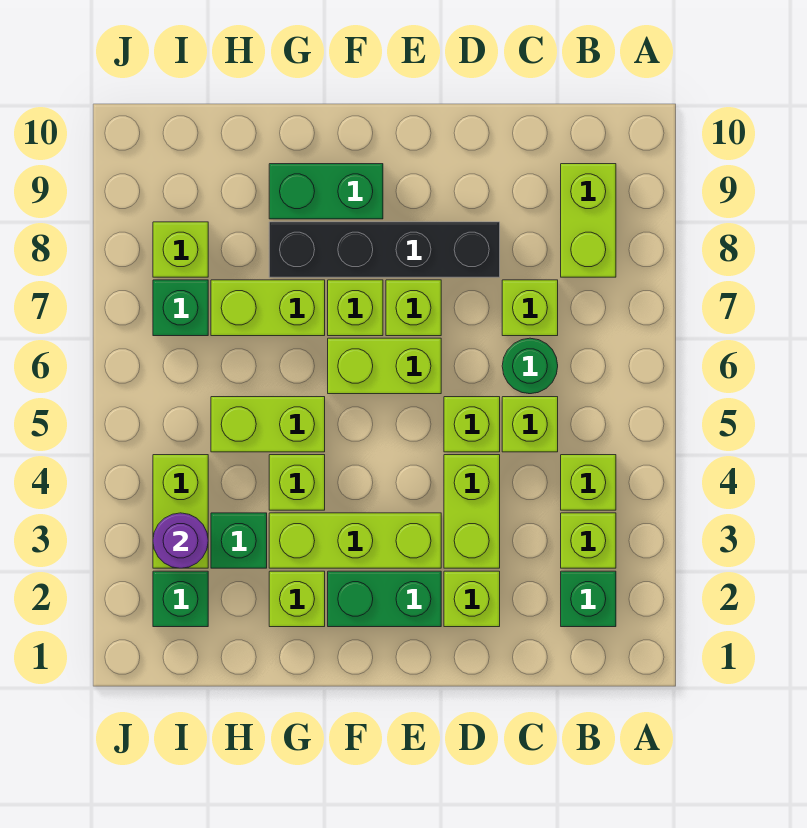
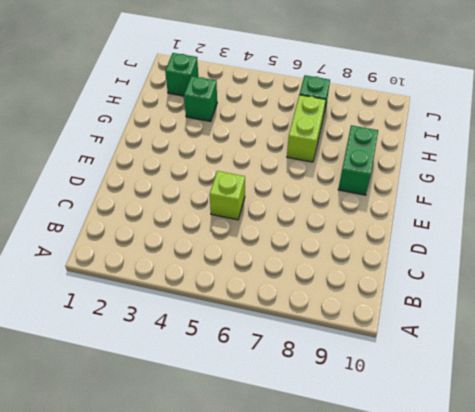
none -> green brick B2 level 1
none -> lime brick B3 level 1
none -> lime brick B4 level 1

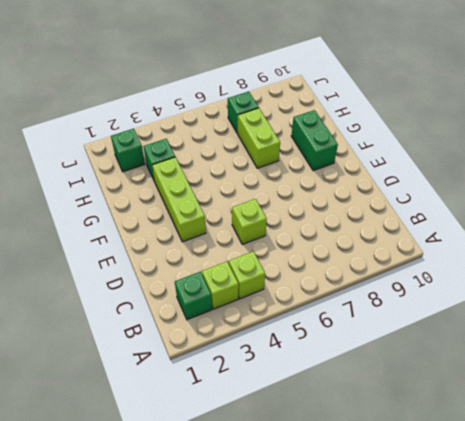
none -> lime brick B8:B9 level 1
none -> lime brick C5 level 1
none -> green round brick C6 level 1

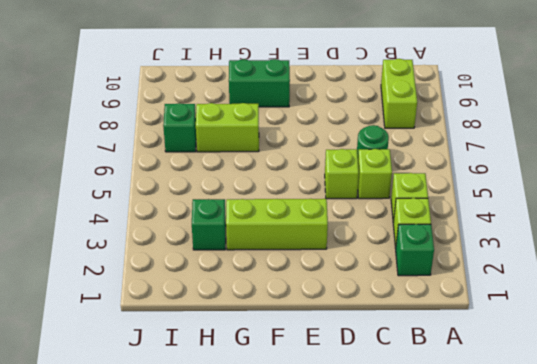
none -> lime brick C7 level 1
none -> lime brick D2 level 1
none -> lime brick D3:D4 level 1

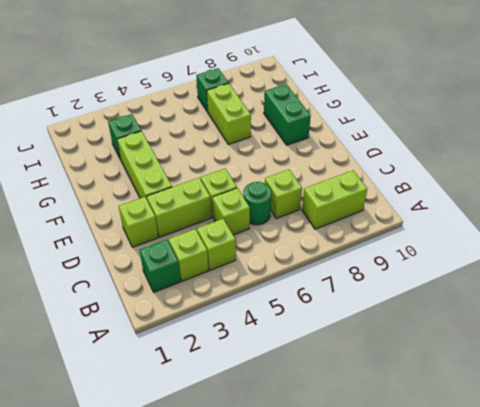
none -> black brick D8:G8 level 1
none -> green brick E2:F2 level 1
none -> lime brick E6:F6 level 1

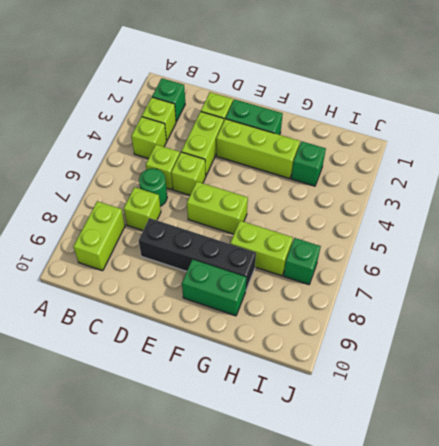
none -> lime brick E7 level 1
none -> lime brick F7 level 1
none -> lime brick G2 level 1

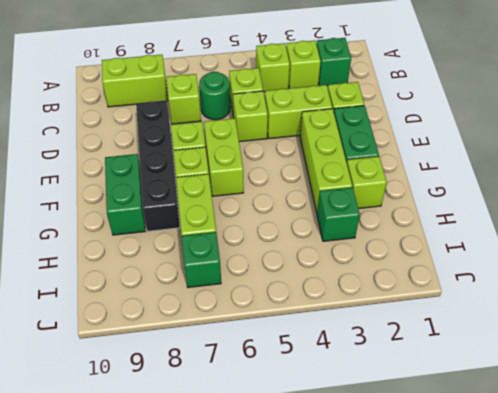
none -> lime brick G4 level 1
none -> lime brick G5:H5 level 1
none -> green brick I2 level 1

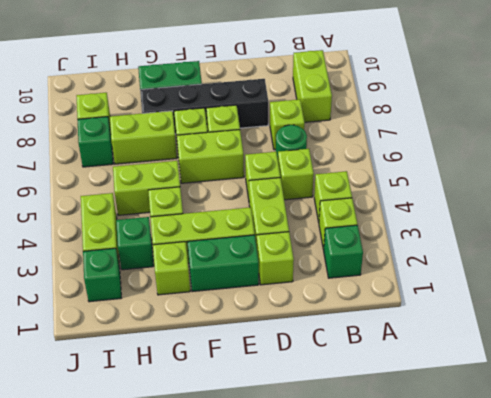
none -> purple round brick I3 level 2

